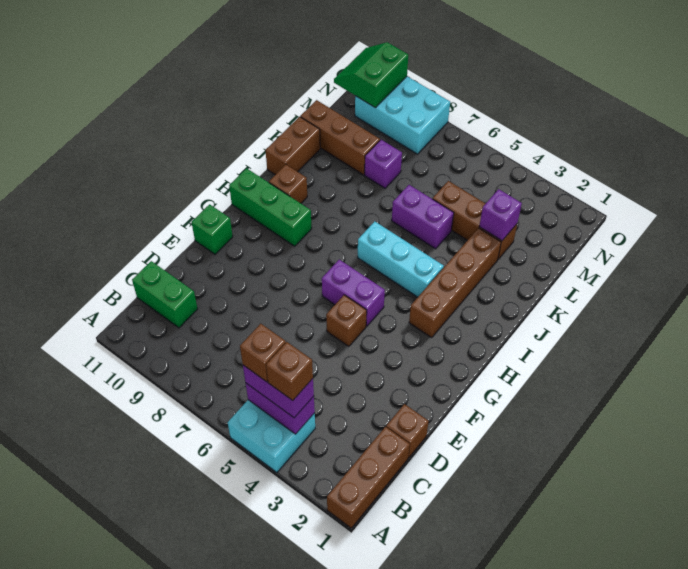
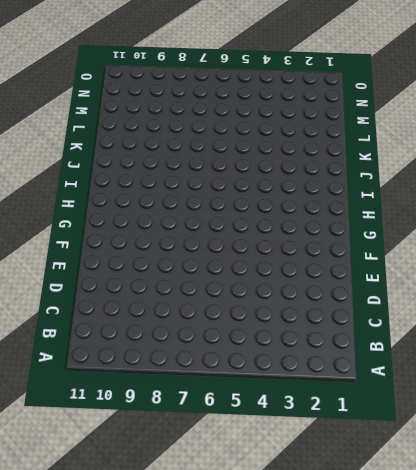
none -> brown brick A1:C1 level 1
none -> cyan brick A4:B5 level 1
none -> green brick C10:C11 level 1

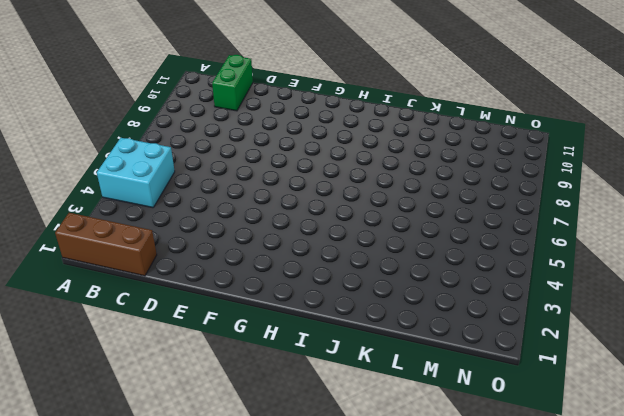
none -> brown brick D1 level 1
none -> brown brick F5 level 1
none -> green brick F11 level 1

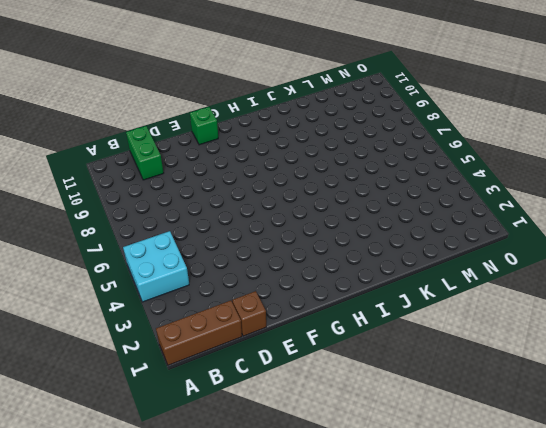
none -> brown brick F5 level 1
none -> purple brick G5:G6 level 1
none -> brown brick H3:K3 level 1

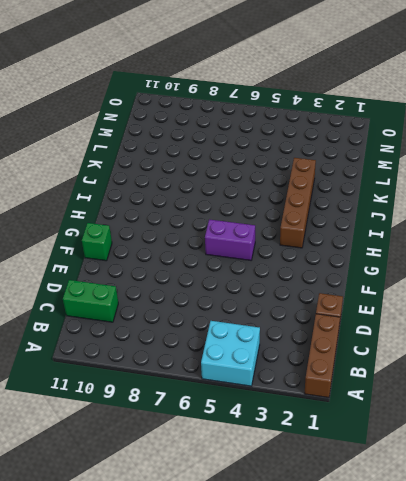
none -> brown brick F5 level 1
none -> green brick H9:H11 level 1
none -> cyan brick I4:I6 level 1

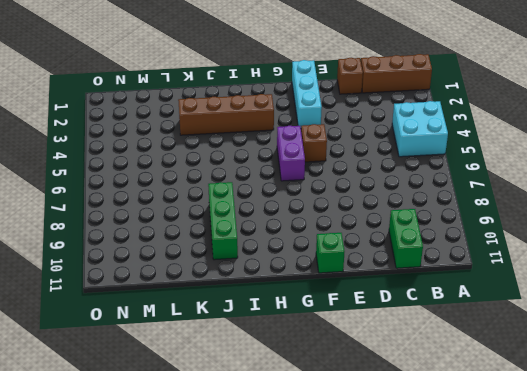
cyan brick F1:F3 level 1 -> cyan brick I4:I6 level 1
green brick J8:J10 level 1 -> green brick H9:H11 level 1
none -> brown brick I10 level 1
none -> brown brick J11:K11 level 1
none -> purple brick K5:K6 level 1

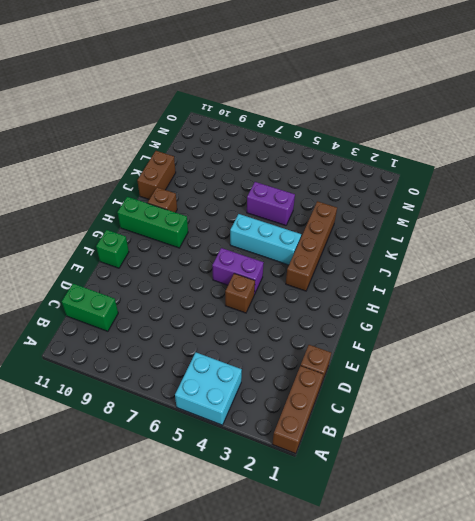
none -> brown brick L3:L5 level 1
none -> purple brick L8 level 1
none -> brown brick L9:L11 level 1

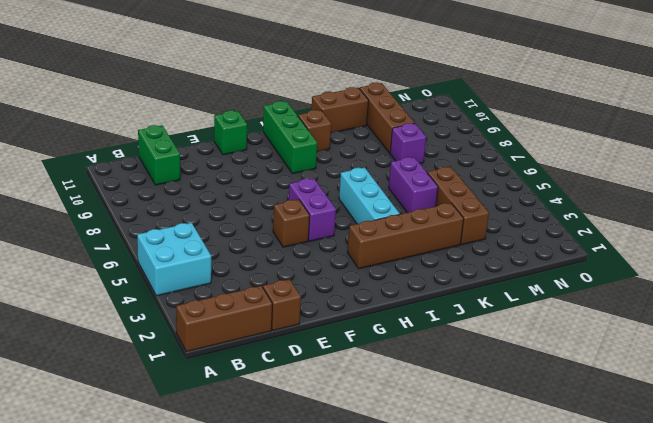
none -> cyan brick N8:O10 level 1
none -> purple brick B4:B5 level 2
none -> purple brick L3 level 2

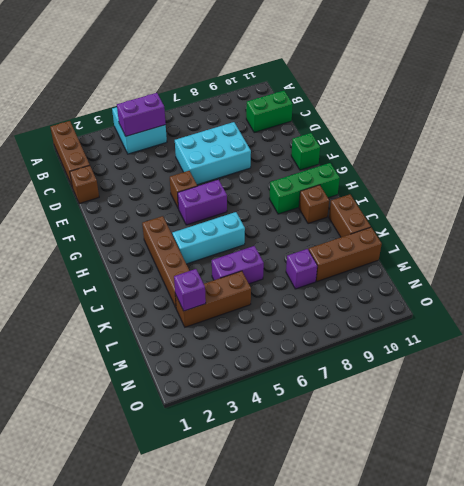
cyan brick D6:E8 level 1 -> cyan brick N8:O10 level 1
none -> green slope N10:O11 level 2 top 10
none -> purple brick B4:B5 level 3
none -> brown brick B4 level 4

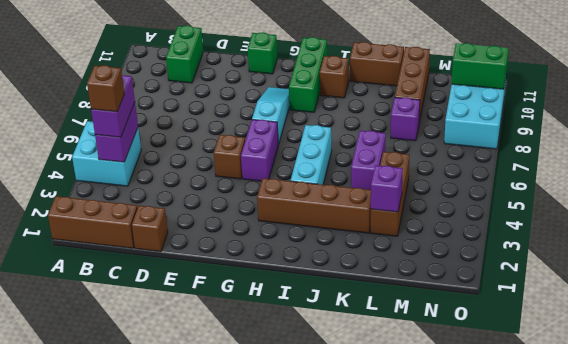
cyan slope G7:G9 level 1 top 7 -> none
none -> brown brick B5 level 4

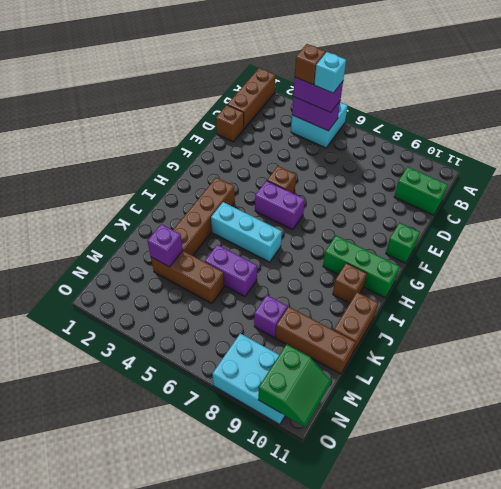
cyan brick B5 level 4 -> brown brick B5 level 4

